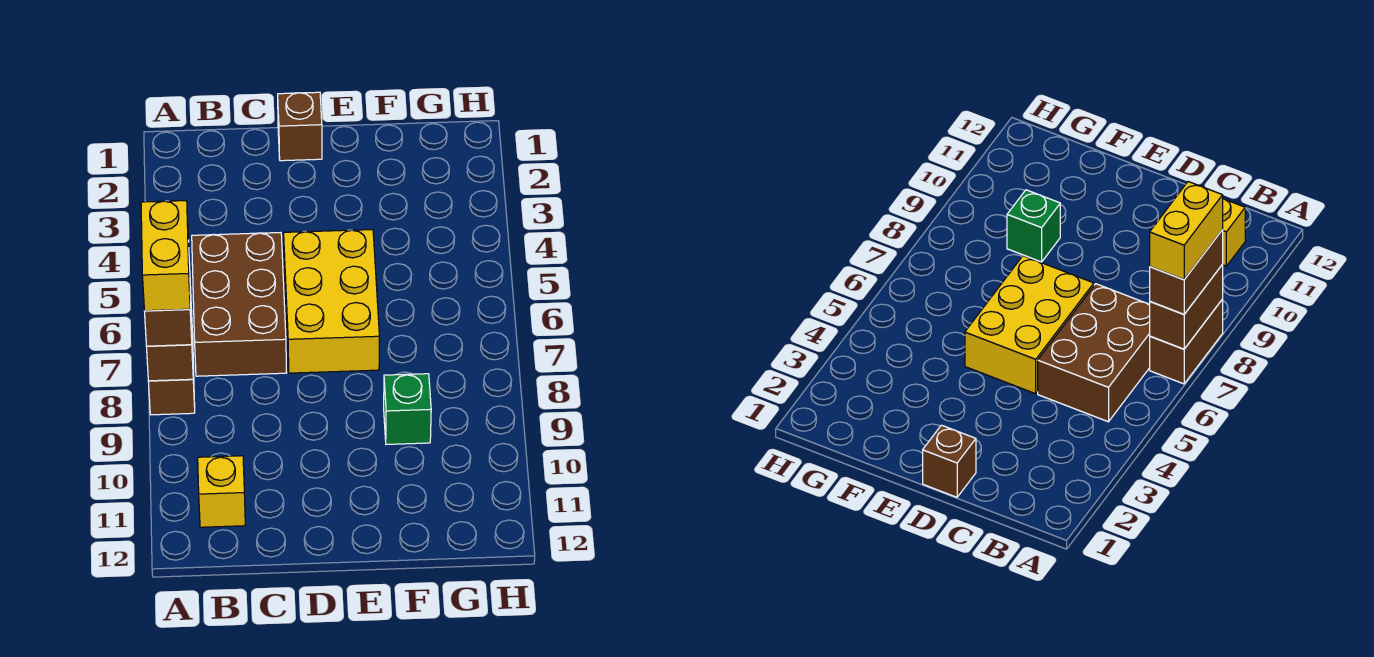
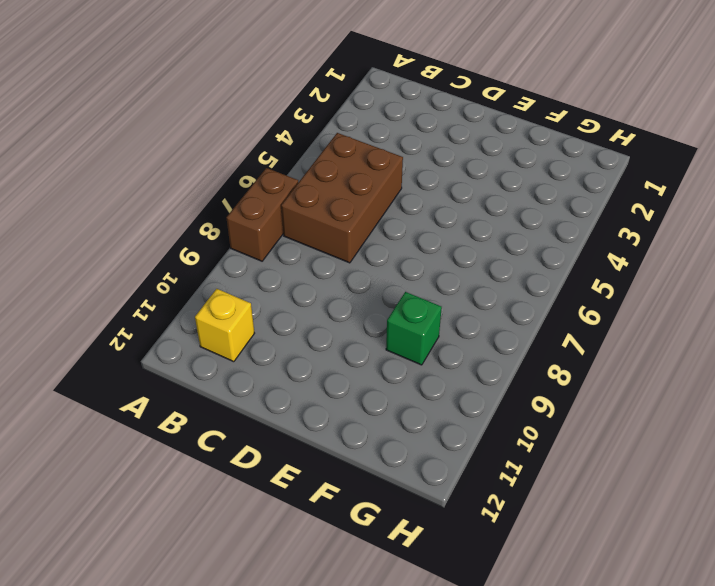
none -> brown brick D1 level 1
none -> yellow brick D5:E7 level 1

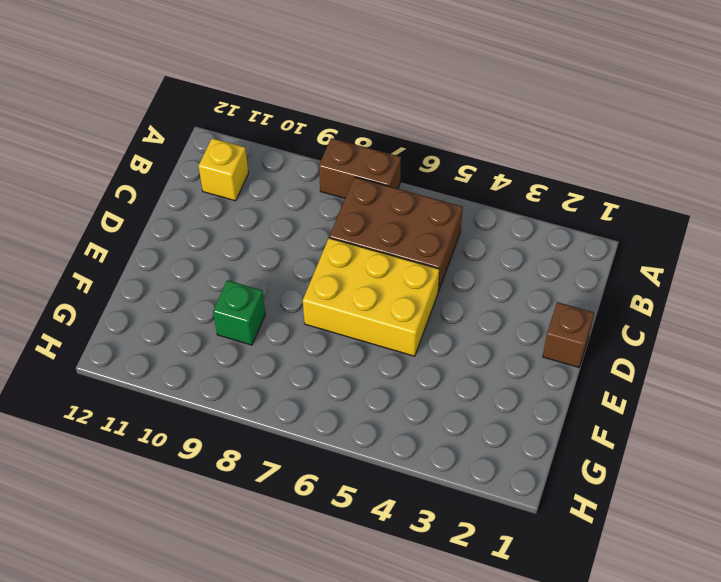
none -> brown brick A7:A8 level 2
none -> brown brick A7:A8 level 3

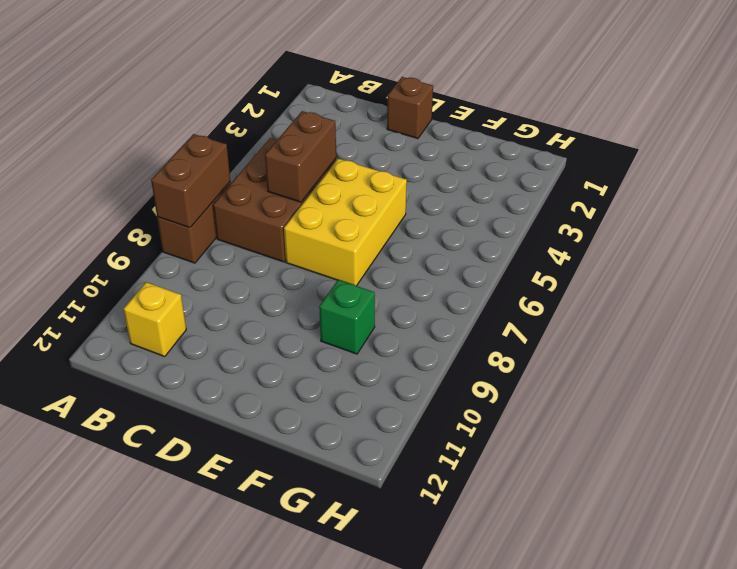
brown brick C5:C6 level 2 -> brown brick A7:A8 level 3
none -> yellow brick A7:A8 level 4

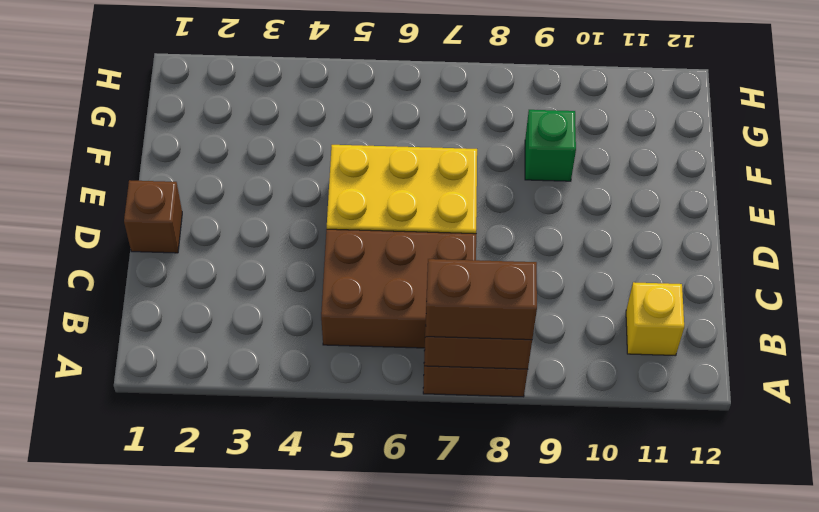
none -> yellow brick A7:A8 level 4

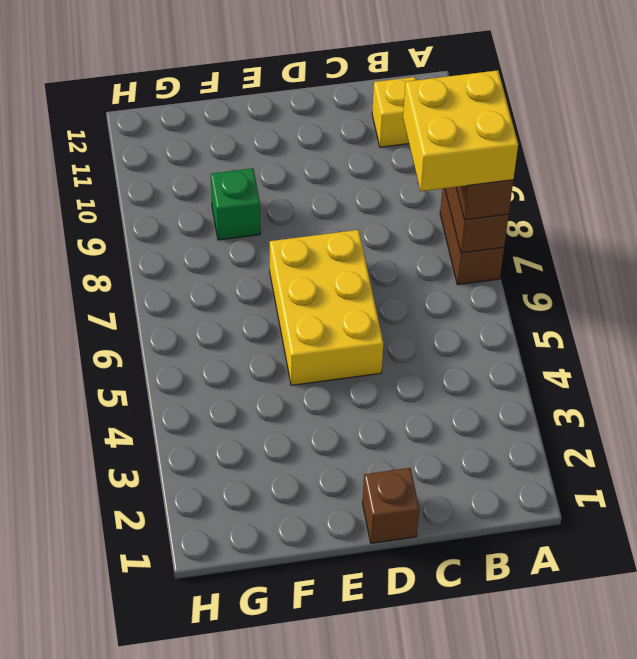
yellow brick A7:B8 level 4 -> yellow brick A7:A8 level 4
none -> brown brick B5:C7 level 1

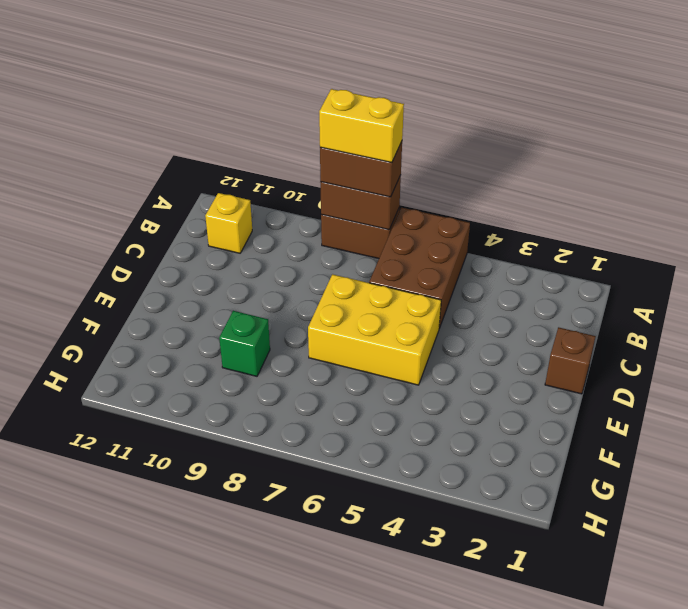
brown brick A5:C6 level 1 -> brown brick B5:C7 level 1

